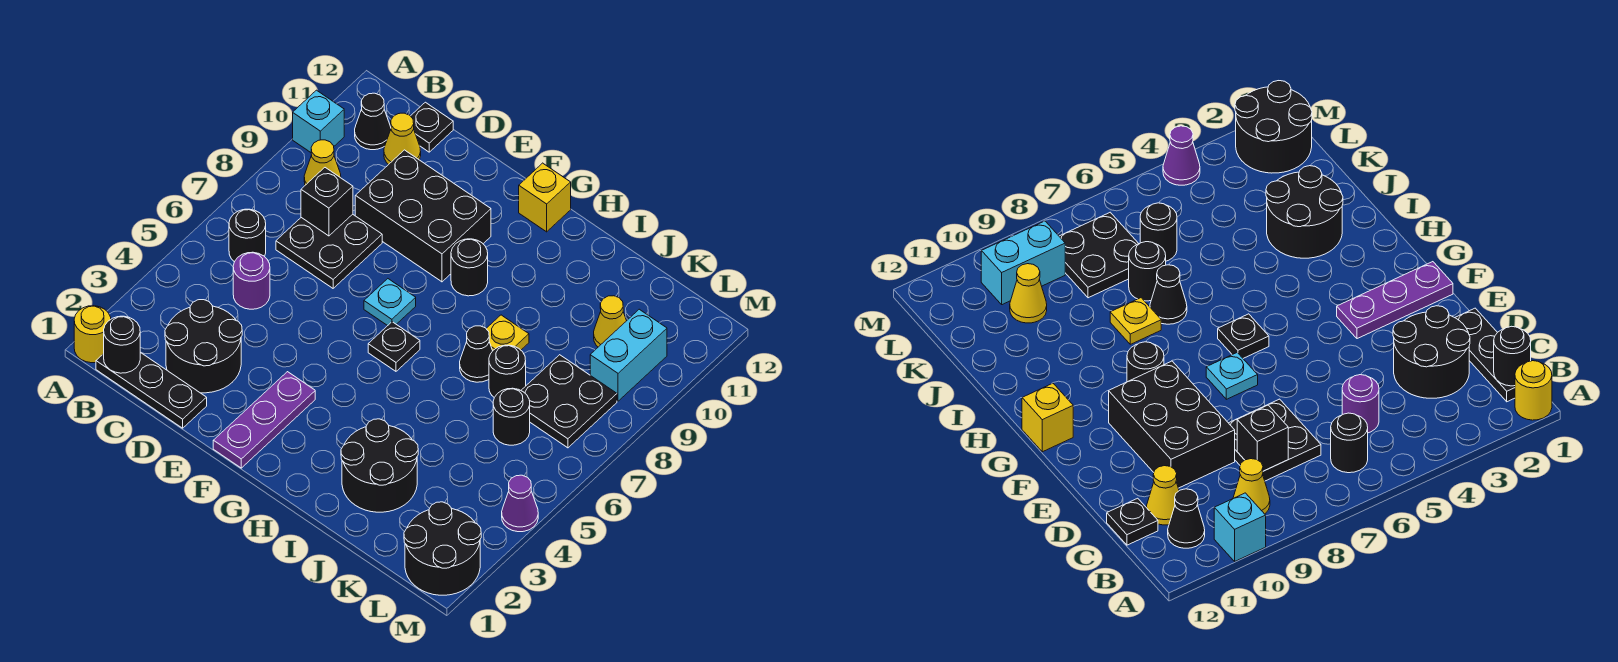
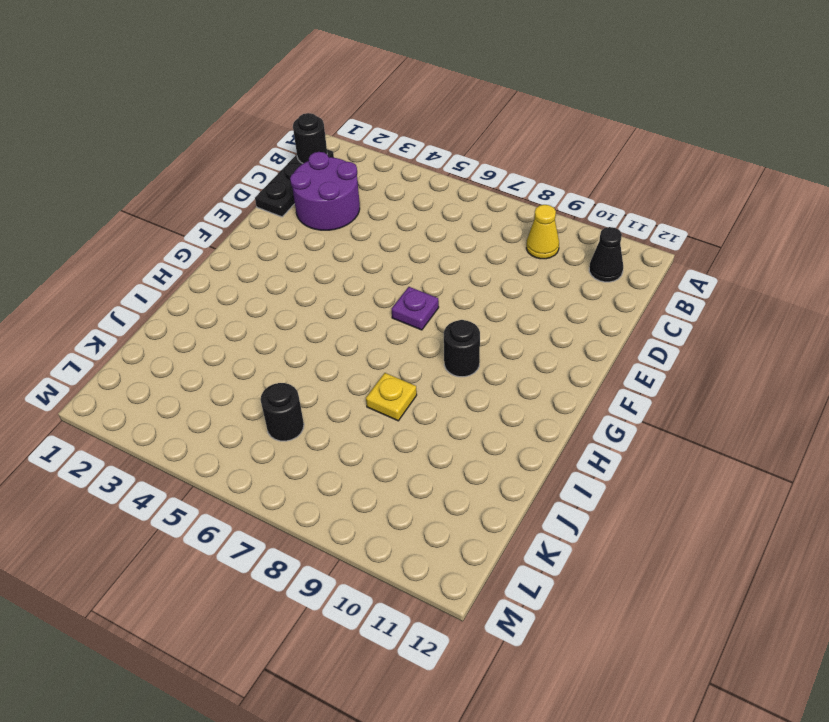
purple round brick C2:D3 level 1 -> black round brick C2:D3 level 1
purple plate F7 level 1 -> cyan plate F7 level 1
none -> yellow round brick A1 level 1
none -> cyan brick A10 level 1
none -> black round brick B6 level 1

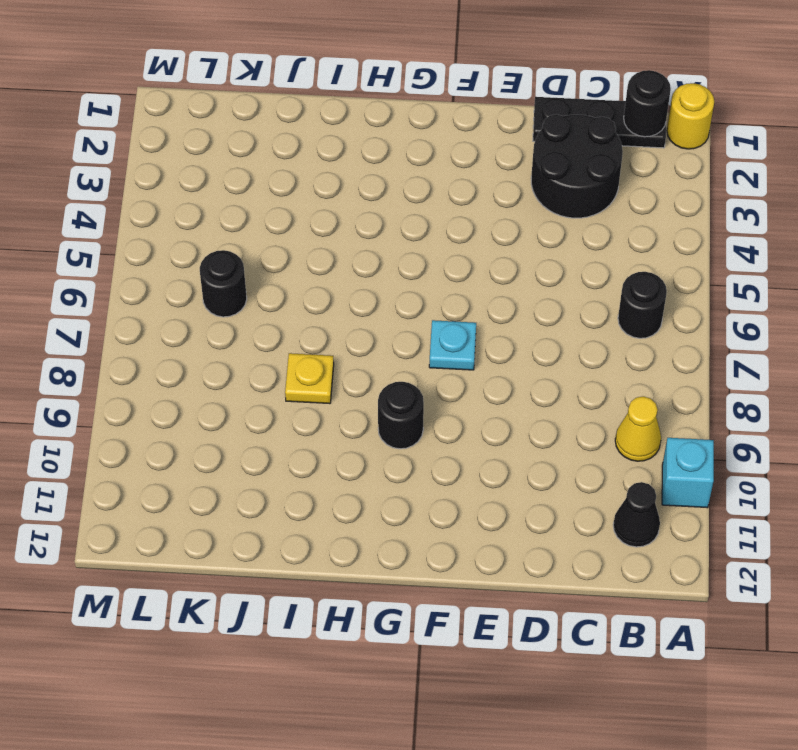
none -> purple round brick C5 level 1
none -> black plate C7:D8 level 1
none -> yellow cone C11 level 1

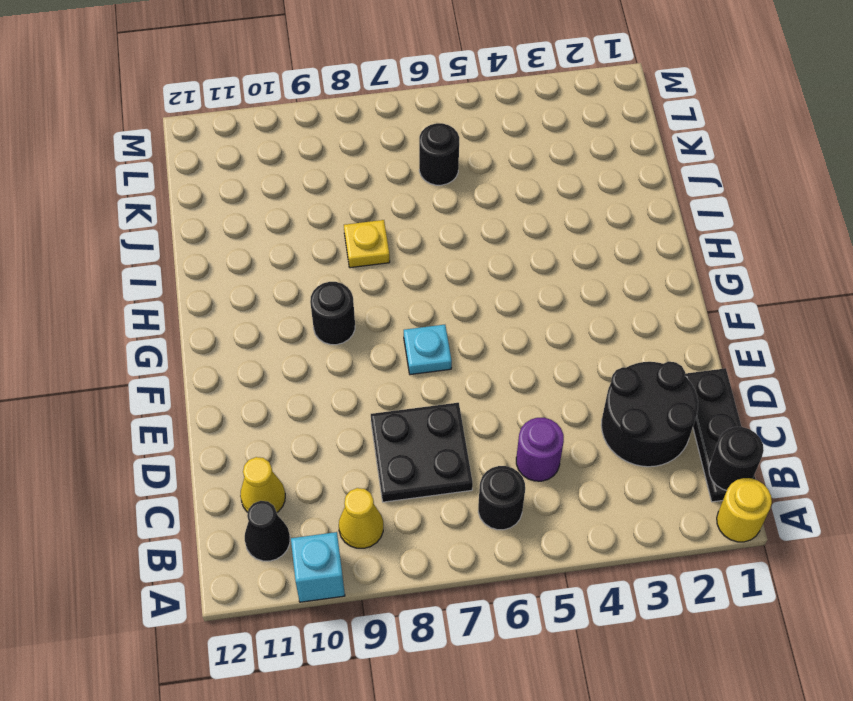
none -> black plate C12 level 1
none -> black brick D9:F10 level 1
none -> purple plate F1:F3 level 1

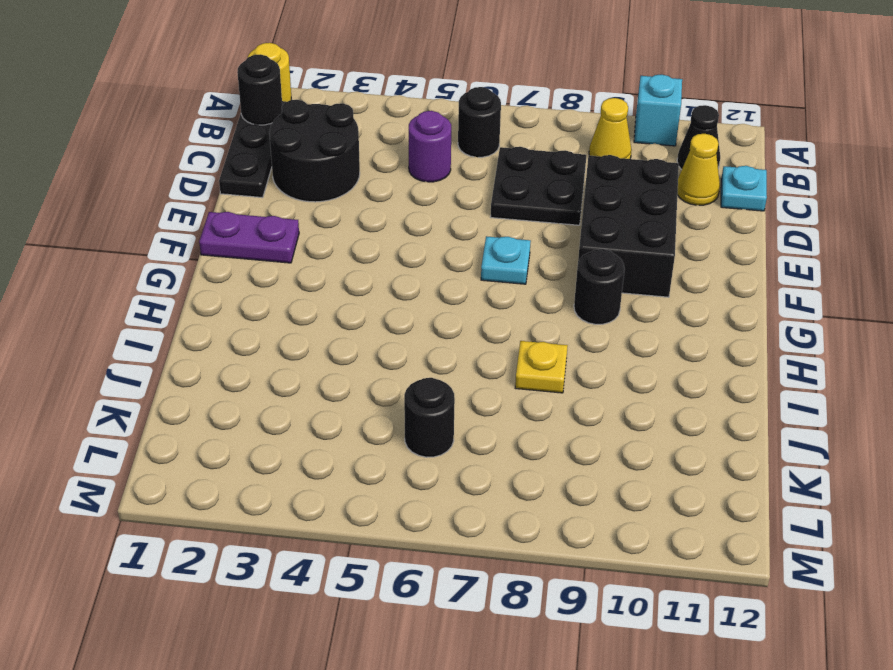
cyan plate C12 level 1 -> black plate C12 level 1
purple plate F1:F2 level 1 -> purple plate F1:F3 level 1
none -> black plate G6 level 1
none -> yellow brick G12 level 1
none -> black round brick I2:J3 level 1

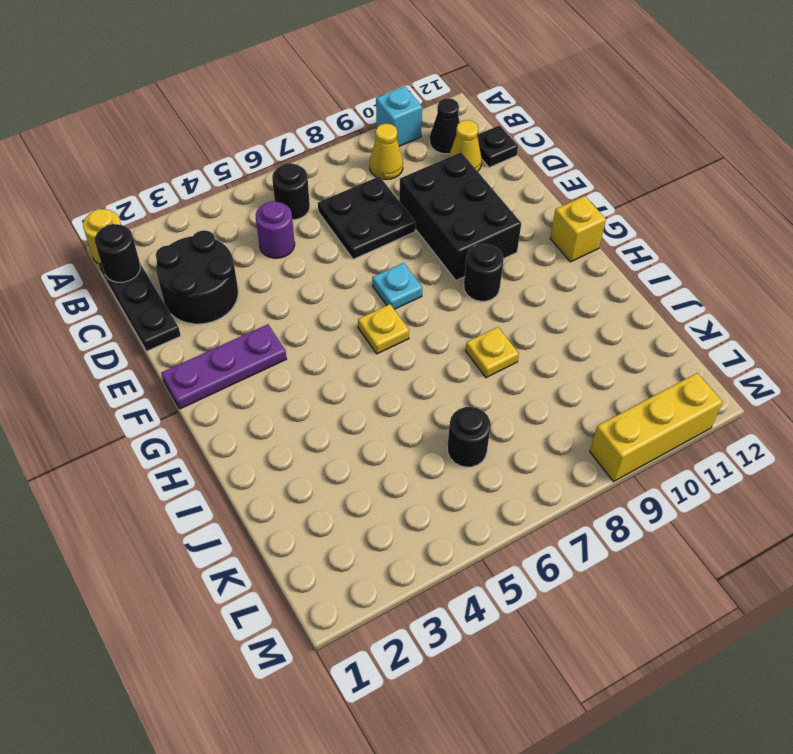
yellow plate G6 level 1 -> black plate G6 level 1
yellow brick M9:M11 level 1 -> none
none -> black round brick I2:J3 level 1
none -> black cone I7 level 1
none -> black round brick J7 level 1

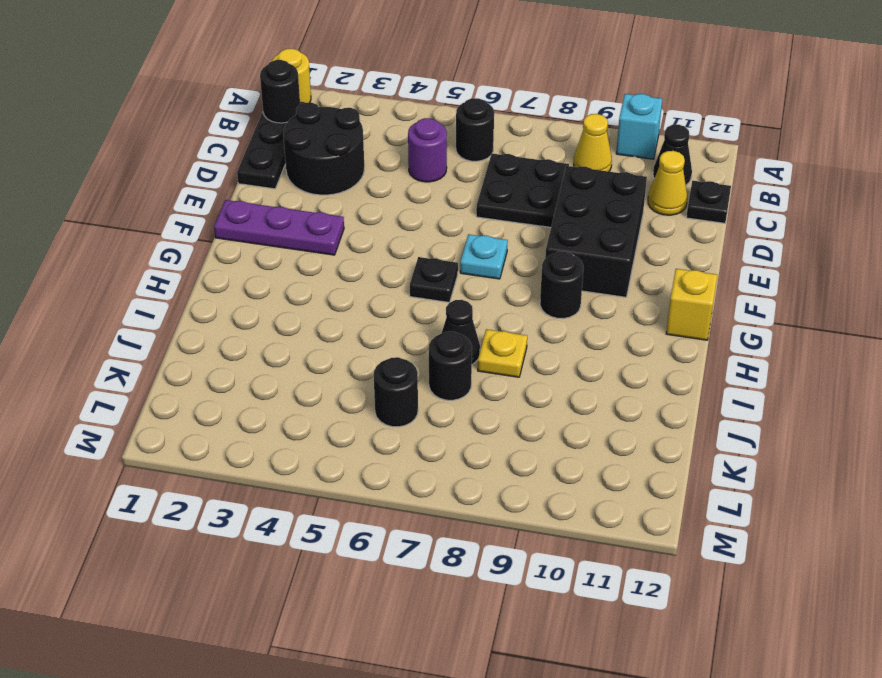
none -> black round brick I2:J3 level 1
none -> black plate K7:L8 level 1
none -> yellow cone K10 level 1

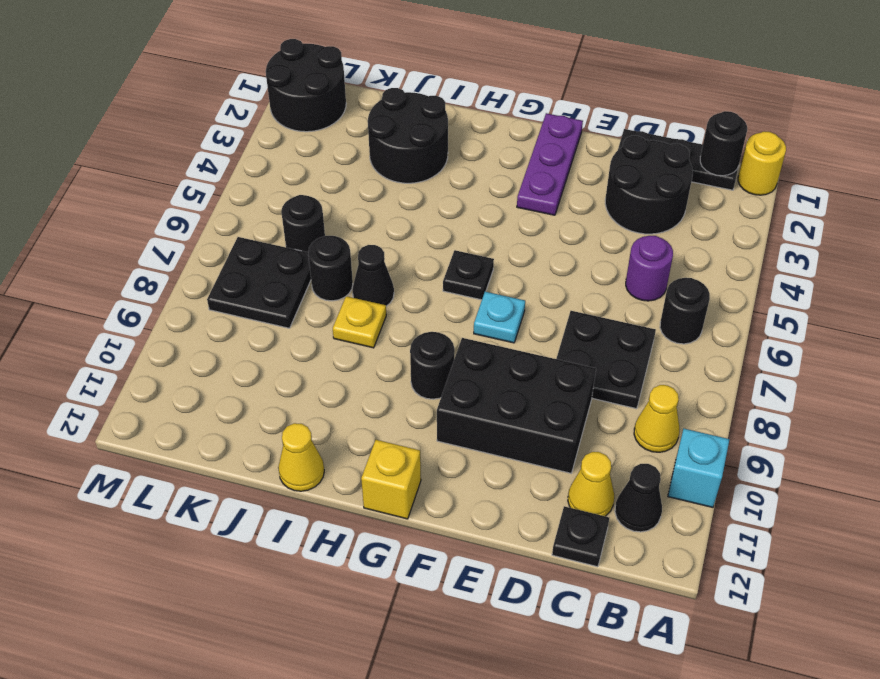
yellow cone I12 level 1 -> yellow cone K10 level 1
none -> cyan brick L9:L10 level 1
none -> purple cone M4 level 1
none -> black brick C8 level 2

